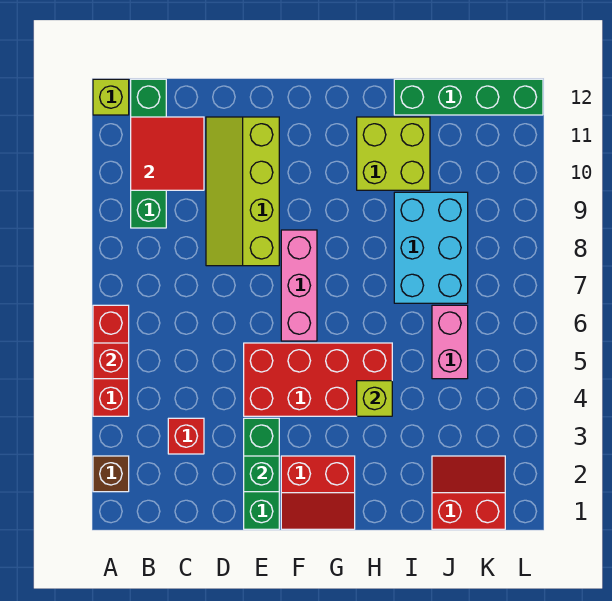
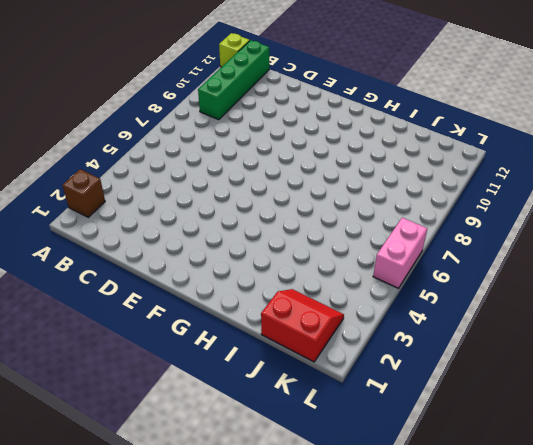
pink brick L5:L6 level 1 -> pink brick J5:J6 level 1
none -> red brick A4:A6 level 1
none -> red brick C3 level 1
none -> lime slope D8:E11 level 1 top E

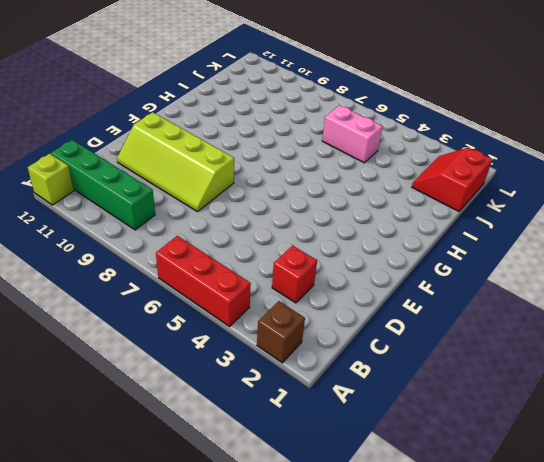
none -> green brick E1:E3 level 1
none -> red brick E4:H5 level 1
none -> red slope F1:G2 level 1 top 2

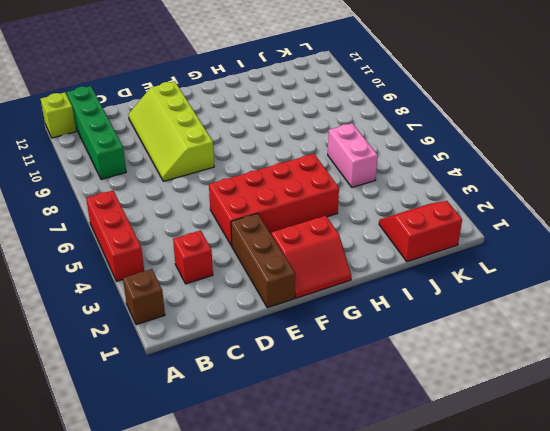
brown brick E1:E3 level 1 -> green brick E1:E3 level 1
none -> pink brick F6:F8 level 1
none -> lime brick H10:I11 level 1
none -> cyan brick I7:J9 level 1

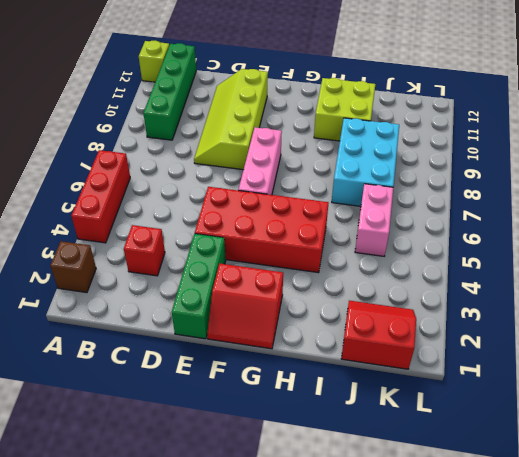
none -> green brick I12:L12 level 1
none -> red brick A5 level 2
none -> red tile B10:C11 level 2

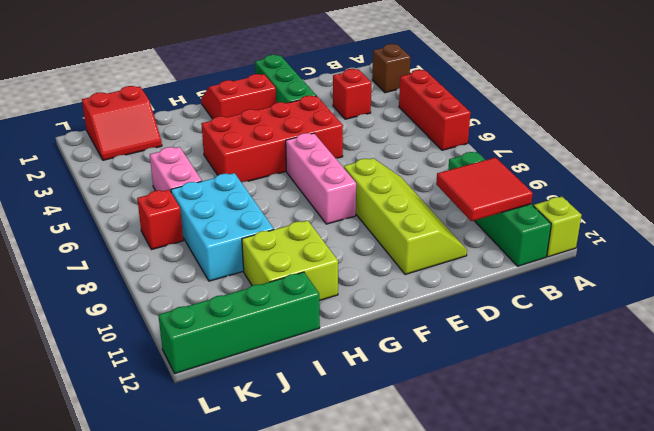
red brick K7 level 1 -> red brick A5 level 2
none -> green brick E2 level 2
none -> lime brick H4 level 2

